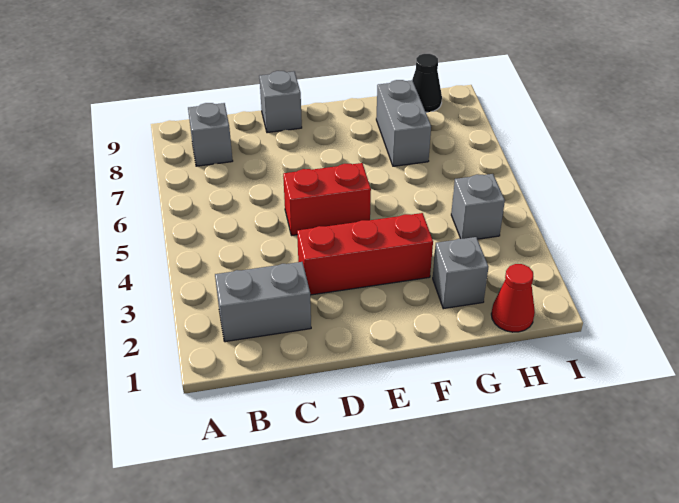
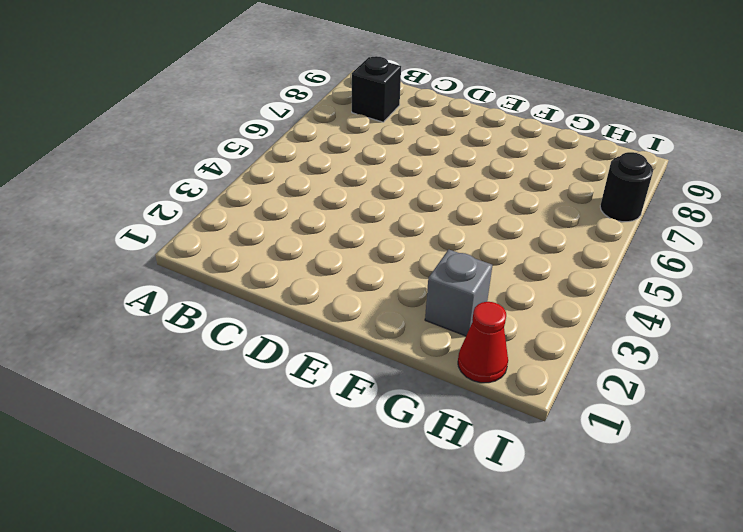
black brick B8 level 1 -> grey brick B8 level 1
black round brick I7 level 1 -> none
none -> grey brick B2:C2 level 1
none -> red brick D3:F3 level 1

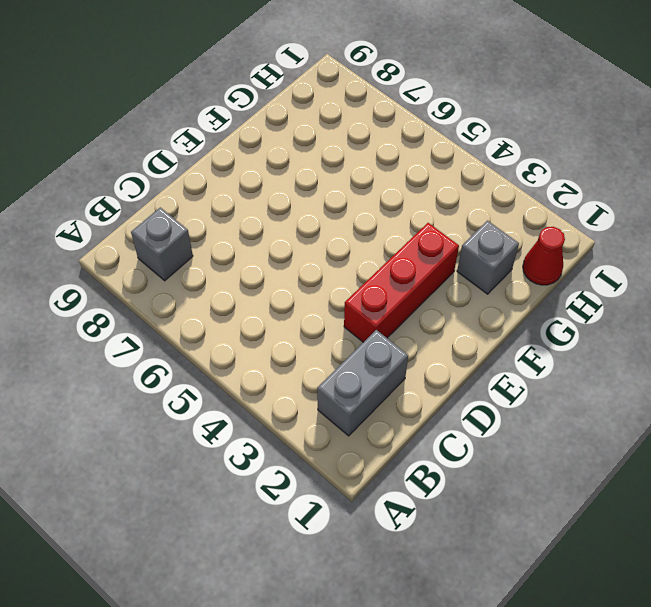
none -> red brick D5:E5 level 1
none -> grey brick D9 level 1

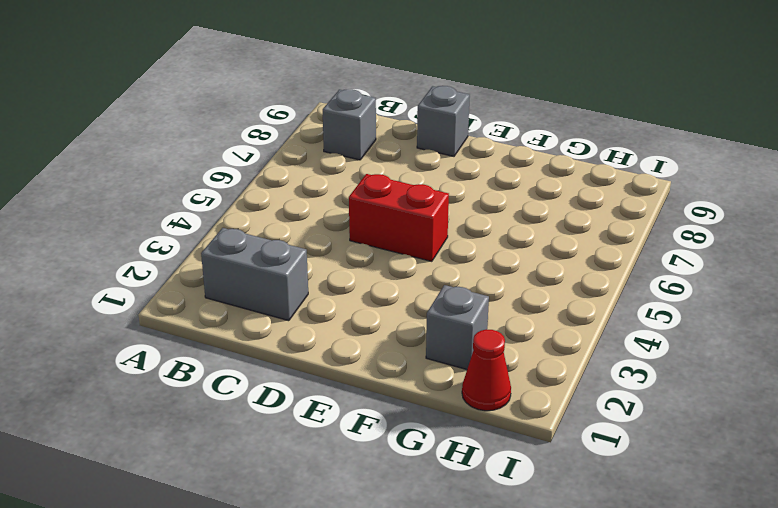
none -> red brick D3:F3 level 1
none -> grey brick G7:G8 level 1

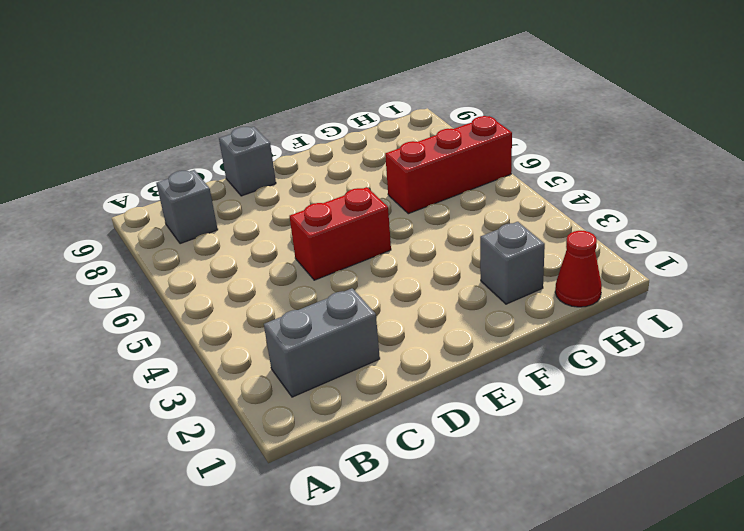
red brick G6:I6 level 1 -> red brick D3:F3 level 1
none -> grey brick G7:G8 level 1
none -> grey brick H4 level 1

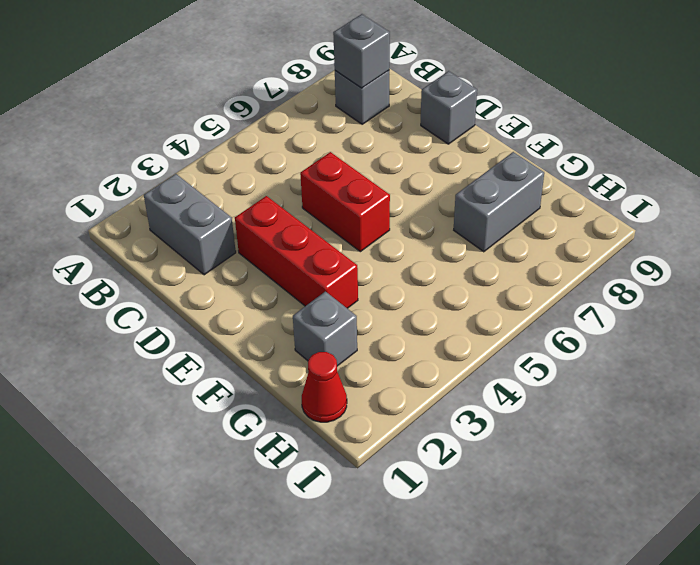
grey brick B8 level 2 -> grey brick H4 level 1
none -> black cone H9 level 1

